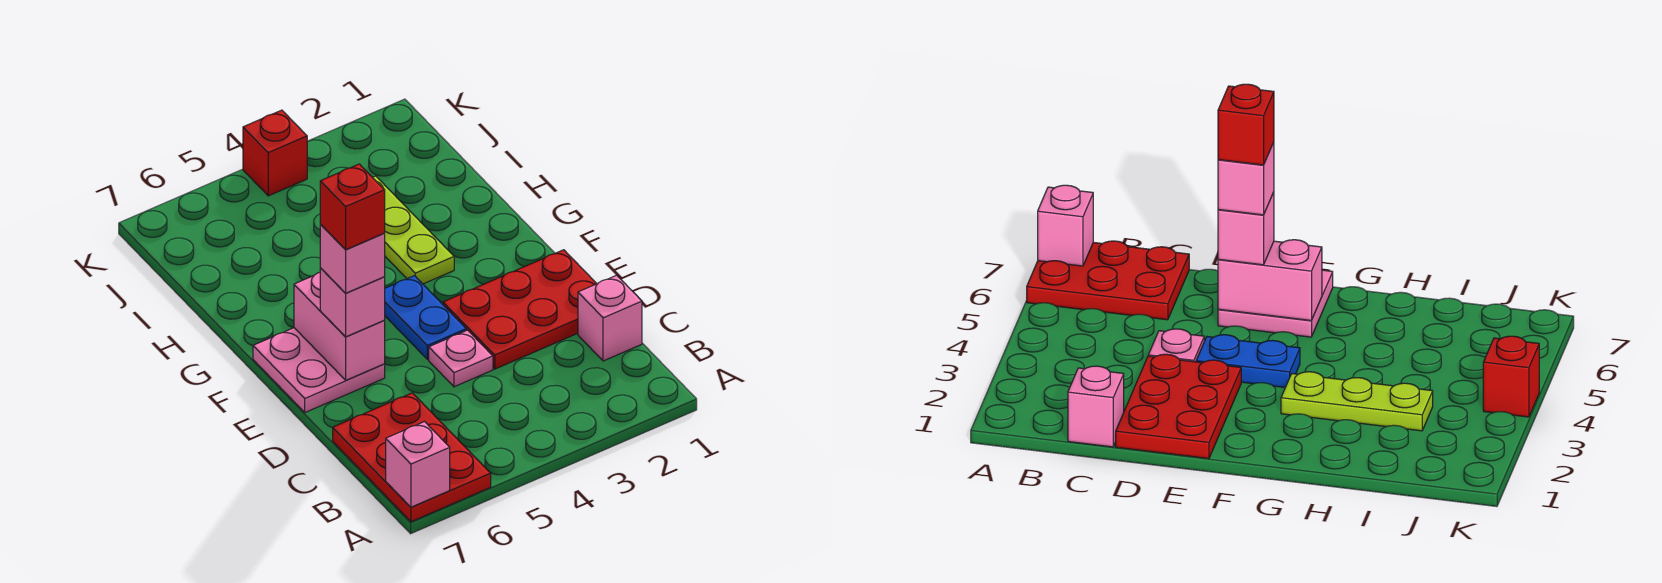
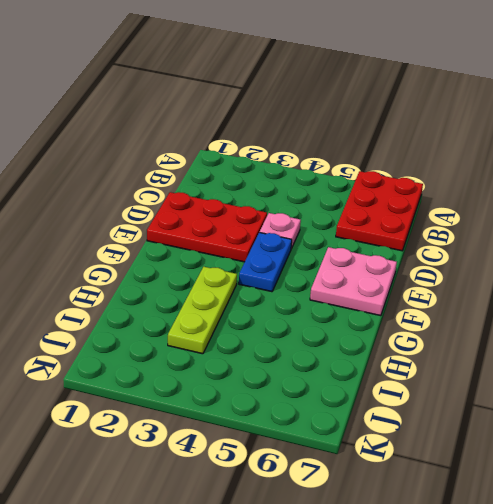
none -> pink brick C1 level 1
none -> red brick K4 level 1
none -> pink brick A7 level 2

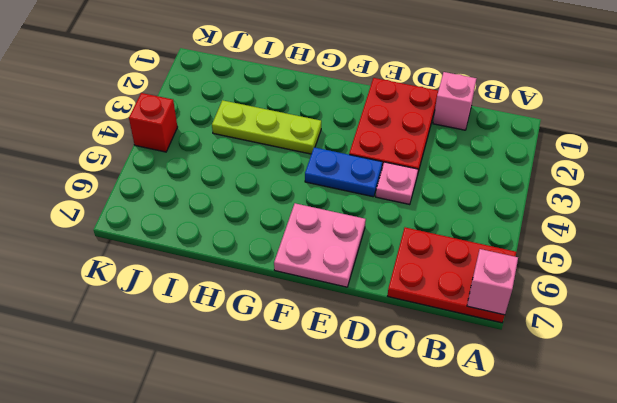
none -> pink brick E6:F6 level 2
none -> pink brick E6 level 3
none -> pink brick E6 level 4

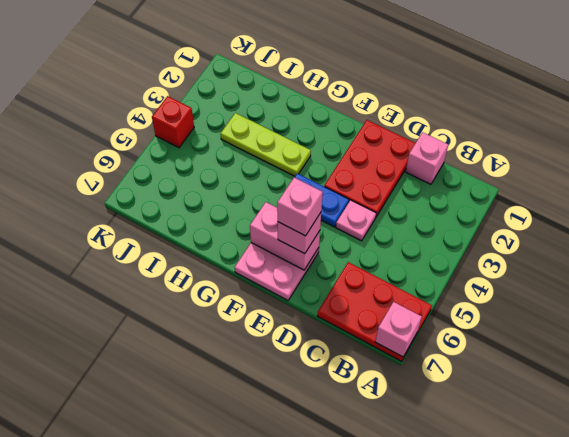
none -> red brick E6 level 5

